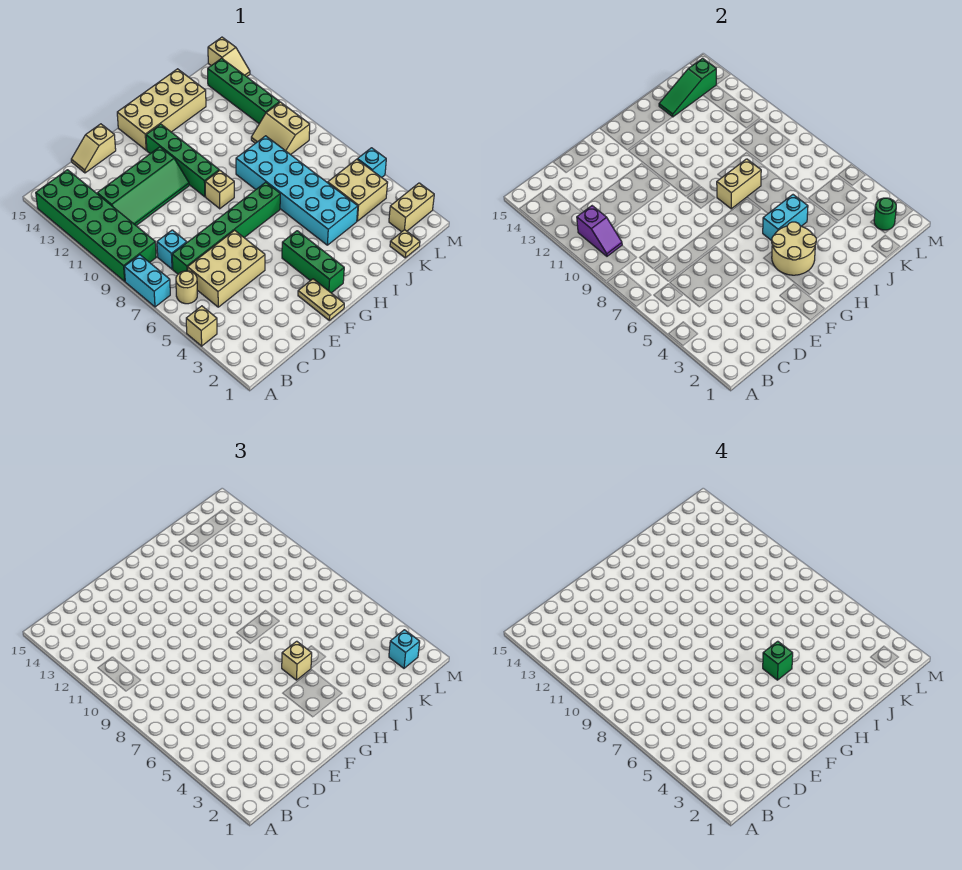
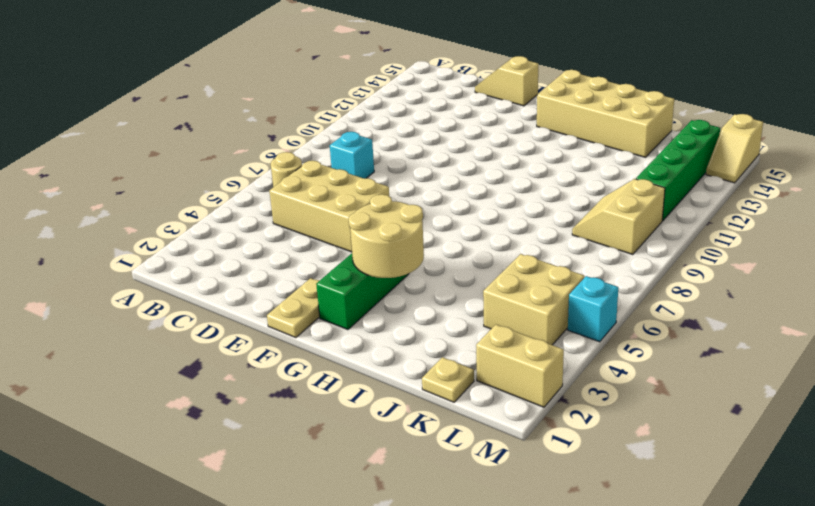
none -> tan brick A4 level 1
none -> cyan brick A7:A8 level 1
none -> green brick A9:B14 level 1
none -> green brick C7:H7 level 1

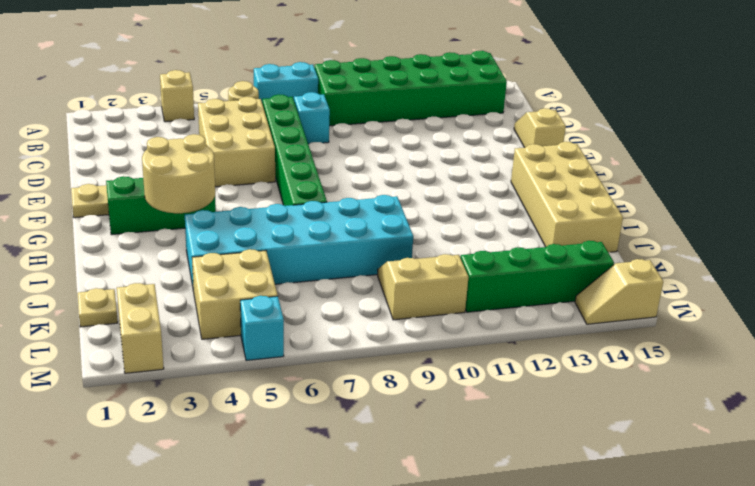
none -> green slope C11:F12 level 1 top 12
none -> tan brick G9 level 1
none -> green brick G10:G13 level 1
none -> purple slope B10:B11 level 2 top 11

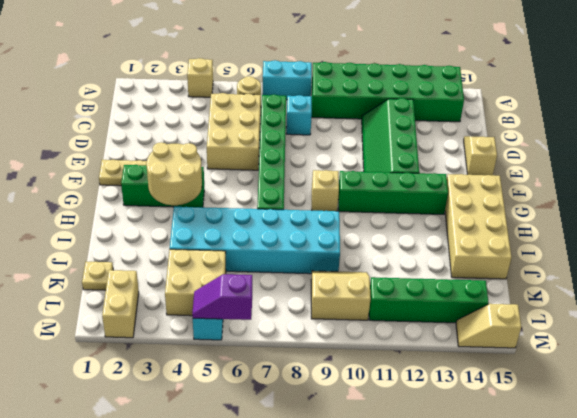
purple slope M5:M6 level 2 top 6 -> purple slope B10:B11 level 2 top 11
none -> cyan brick H5:I5 level 2
none -> tan brick H8:I8 level 2
none -> green slope J14:L14 level 2 top L
none -> green round brick L2 level 2

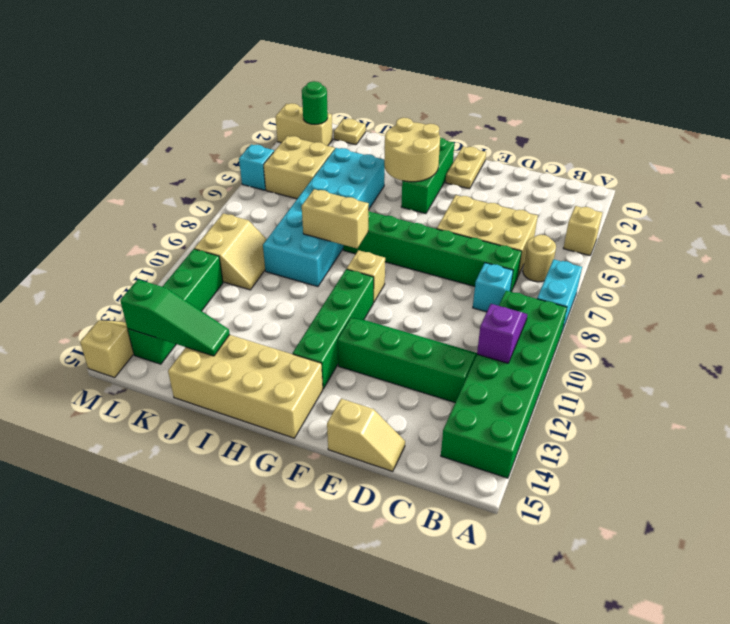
none -> cyan brick H5:I5 level 2
none -> tan brick H5 level 3
none -> cyan brick L2 level 3
none -> green brick H5 level 4

